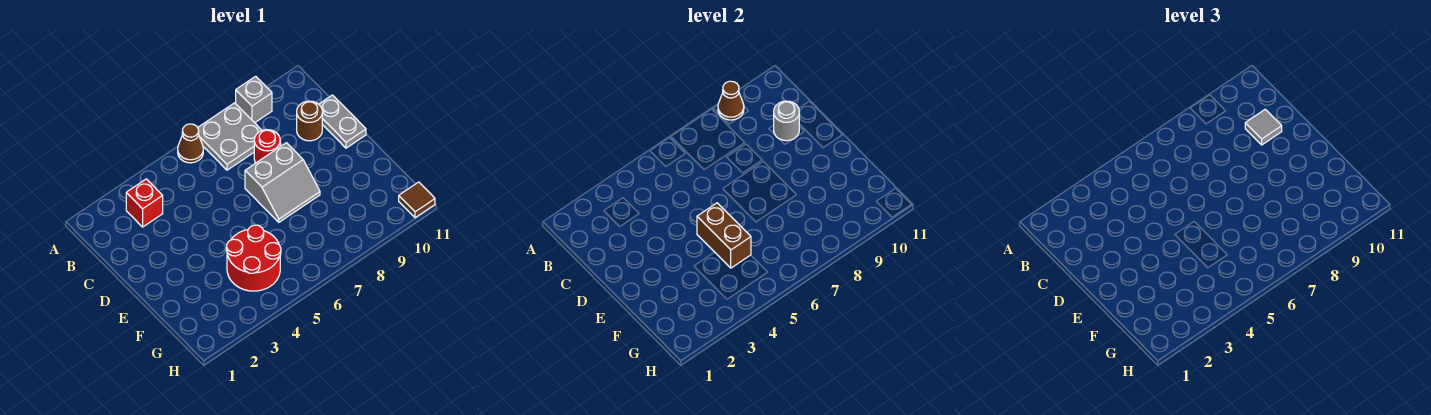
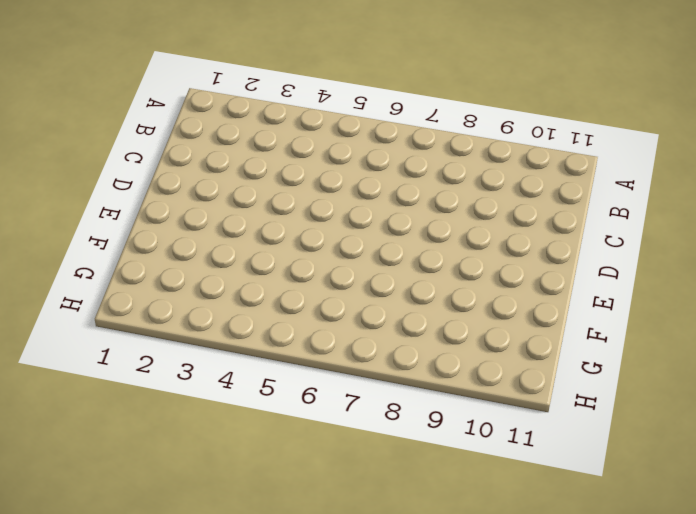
none -> brown cone A6 level 1
none -> grey plate A7:B8 level 1
none -> grey brick A9 level 1

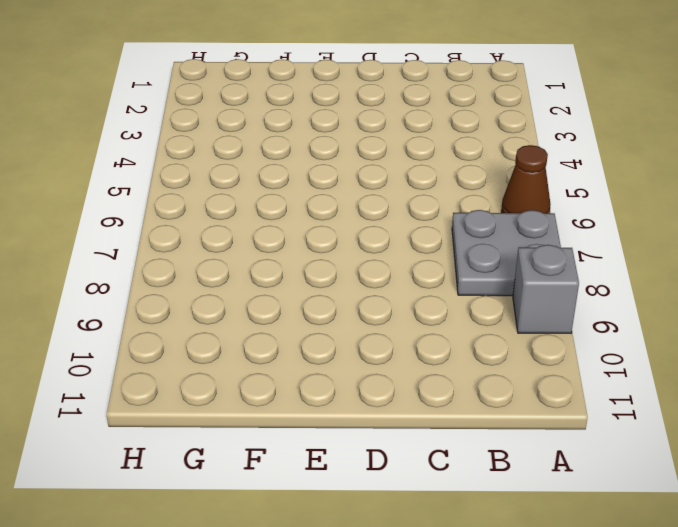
none -> red brick B3 level 1
none -> red round brick C8 level 1
none -> brown round brick C10 level 1

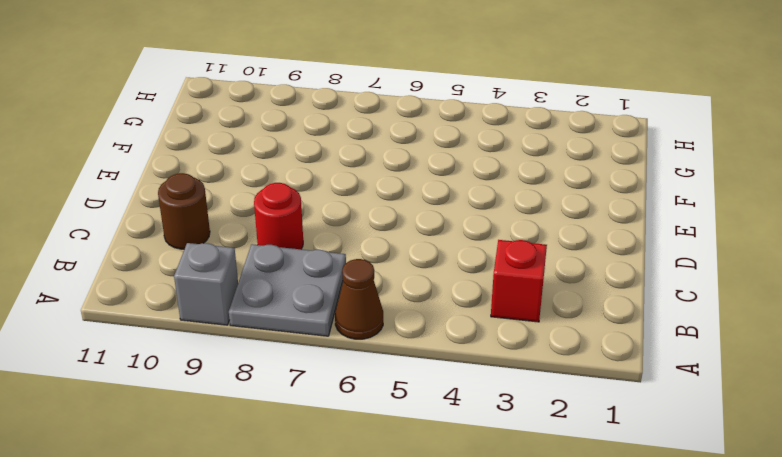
none -> grey plate C11:D11 level 1
none -> grey slope D7:E8 level 1 top D
none -> red round brick F4:G5 level 1

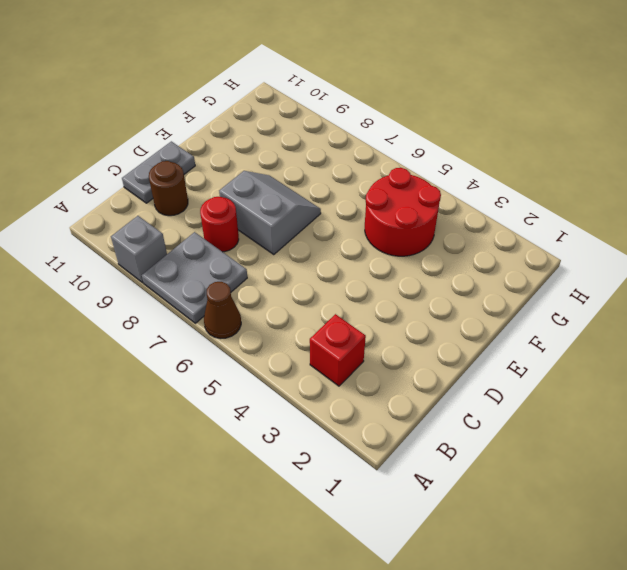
none -> brown tile H11 level 1
none -> brown cone A9 level 2
none -> grey round brick C10 level 2

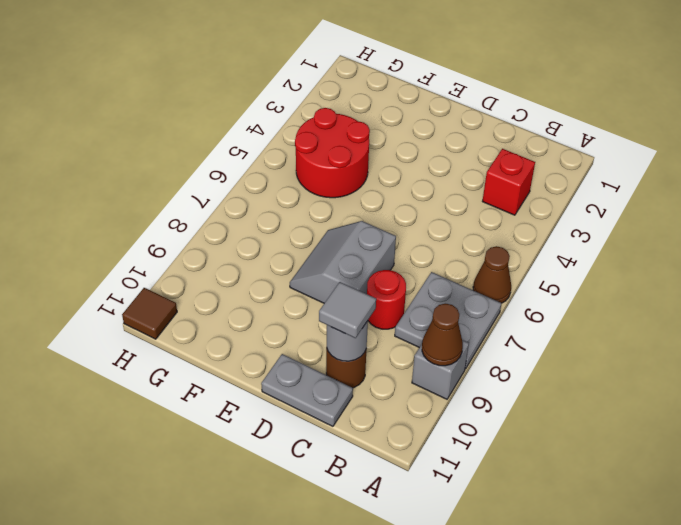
none -> brown brick E5:F5 level 2

